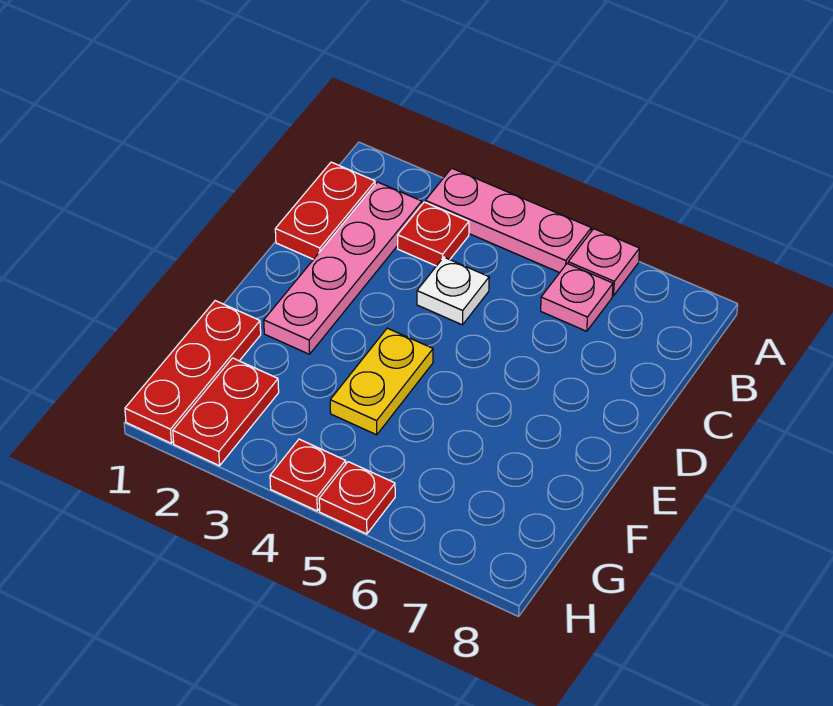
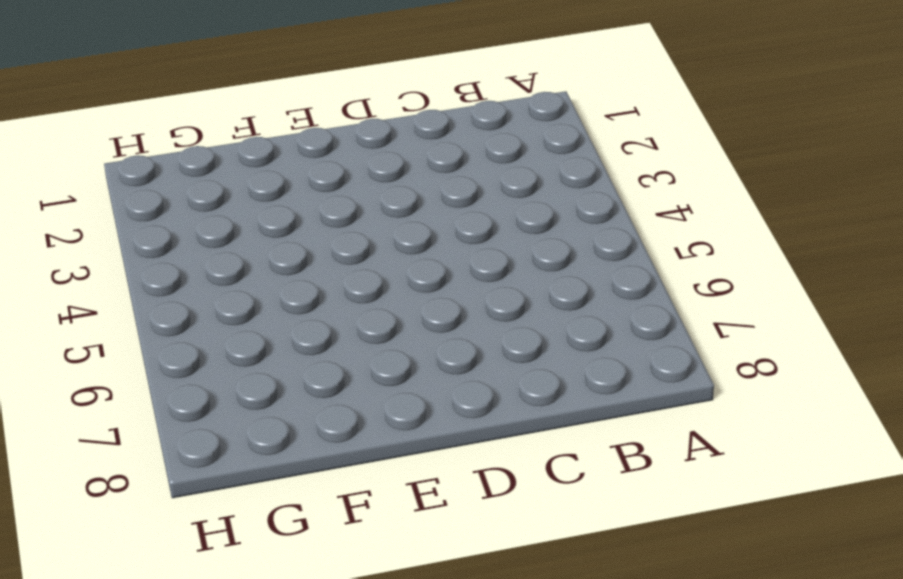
none -> pink plate A3:A5 level 1
none -> pink plate A6 level 1
none -> red plate B1:C1 level 1

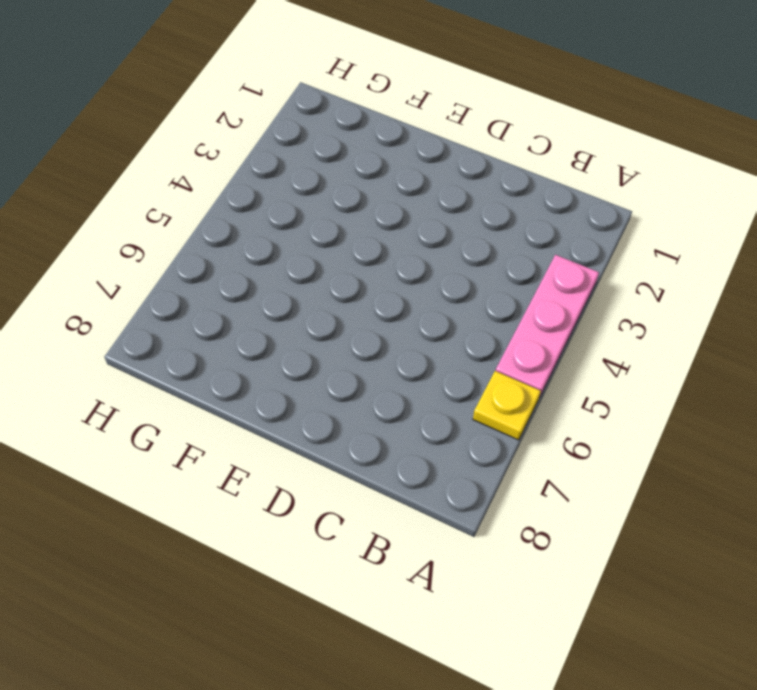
yellow plate A6 level 1 -> pink plate A6 level 1
none -> red plate B1:C1 level 1
none -> pink plate B2:E2 level 1
none -> red plate B3 level 1

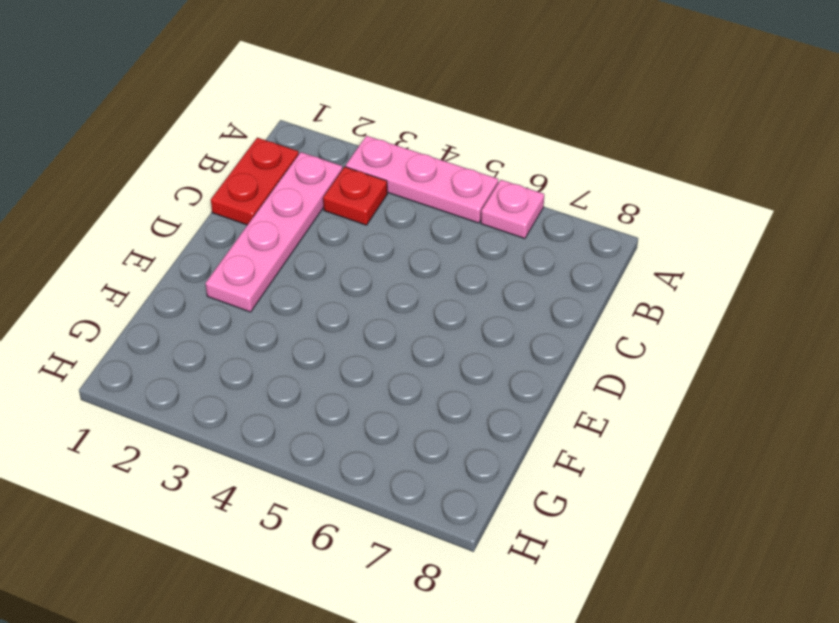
none -> pink plate B6 level 1
none -> white plate C4 level 1
none -> yellow plate E4:F4 level 1

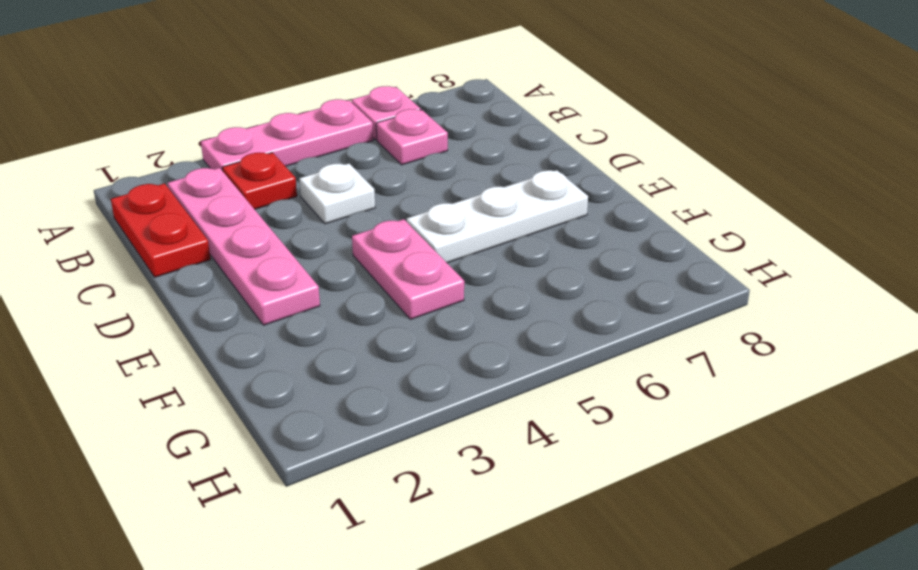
pink plate E4:F4 level 1 -> yellow plate E4:F4 level 1
white plate E5:E7 level 1 -> none
none -> red plate F1:H1 level 1
none -> red plate G2:H2 level 1
none -> red plate H4 level 1

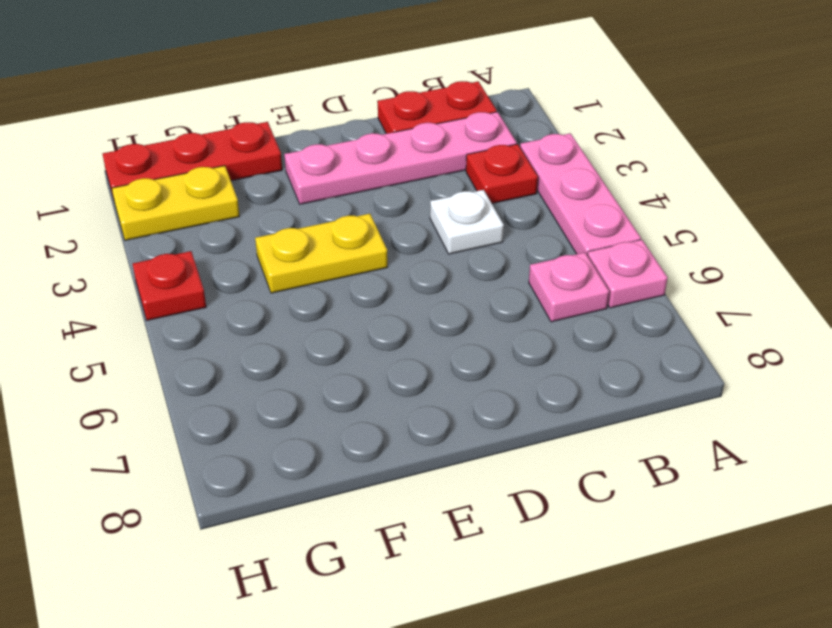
yellow plate G2:H2 level 1 -> red plate G2:H2 level 1
none -> red plate H5 level 1

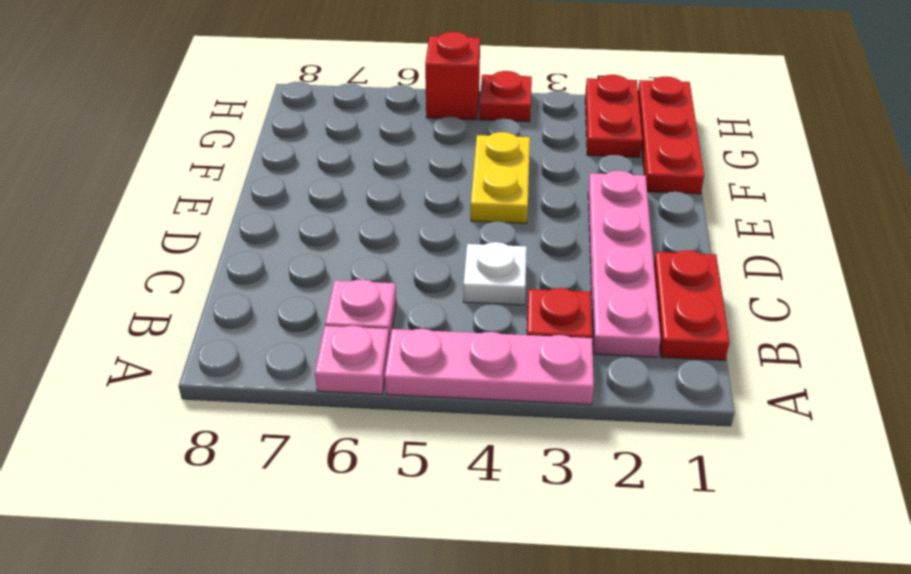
red brick H5 level 1 -> red plate H5 level 1

